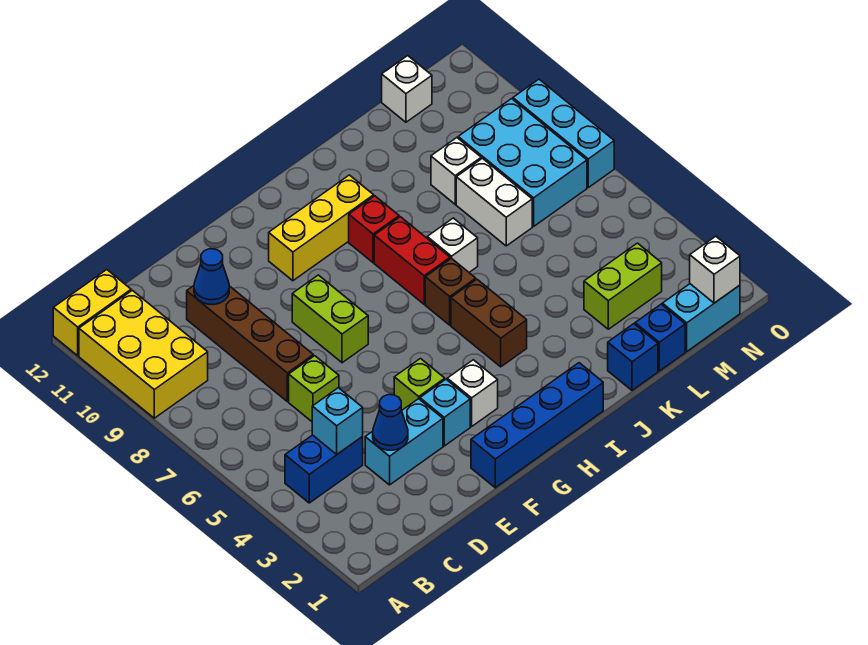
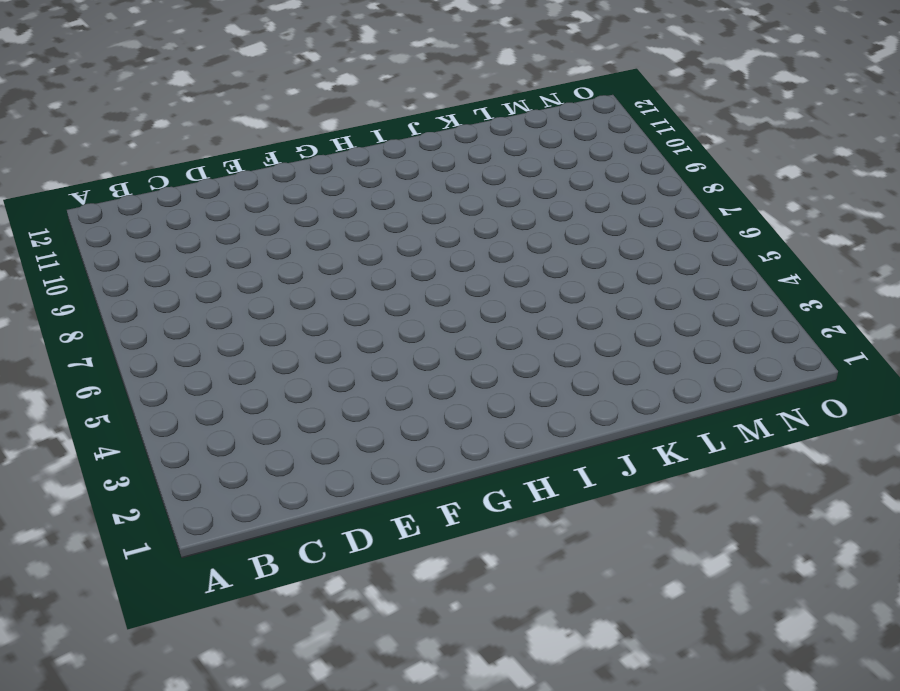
none -> yellow brick A9:B11 level 1
none -> yellow brick A12:B12 level 1
none -> blue brick B4:C4 level 1
none -> cyan brick D3:E3 level 1

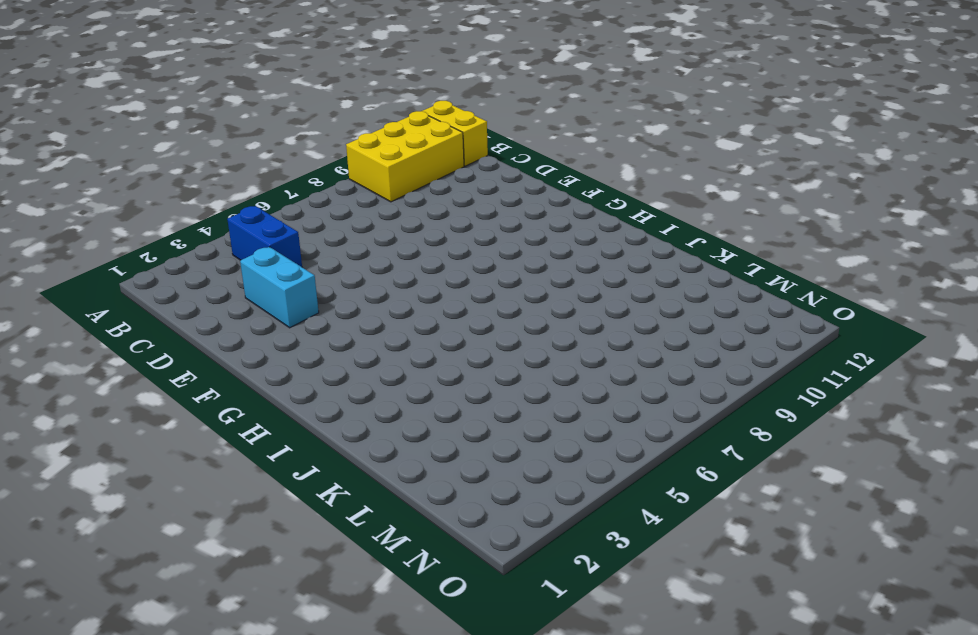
none -> lime brick D6 level 1
none -> brown brick D7:D10 level 1
none -> blue brick F1:I1 level 1
none -> cyan brick F3 level 1

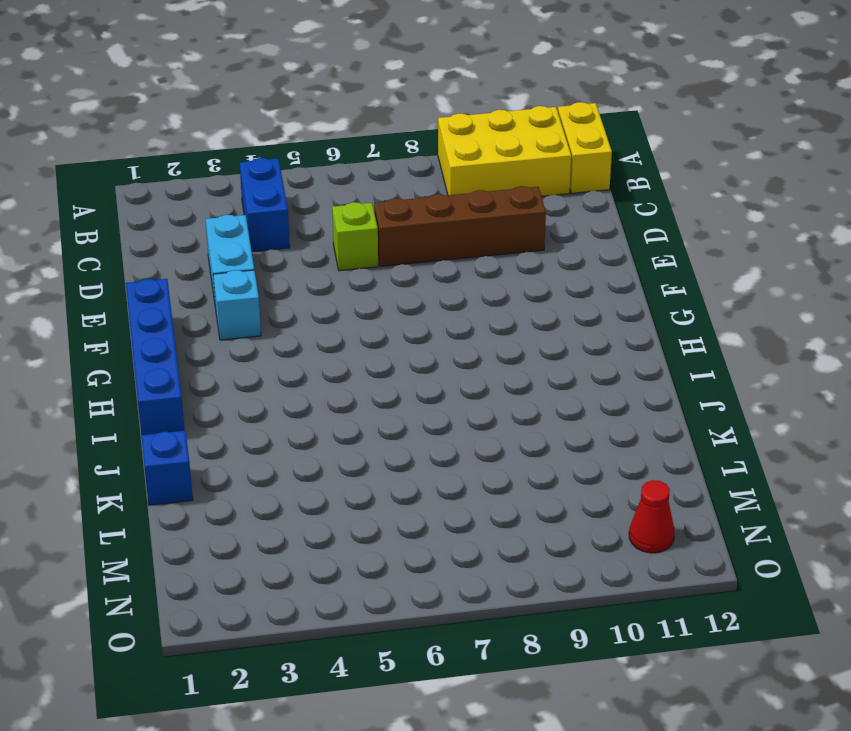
red cone N11 level 1 -> none
none -> lime brick F4 level 1
none -> lime brick F7:F8 level 1
none -> white brick G3 level 1
none -> yellow brick G10:I10 level 1

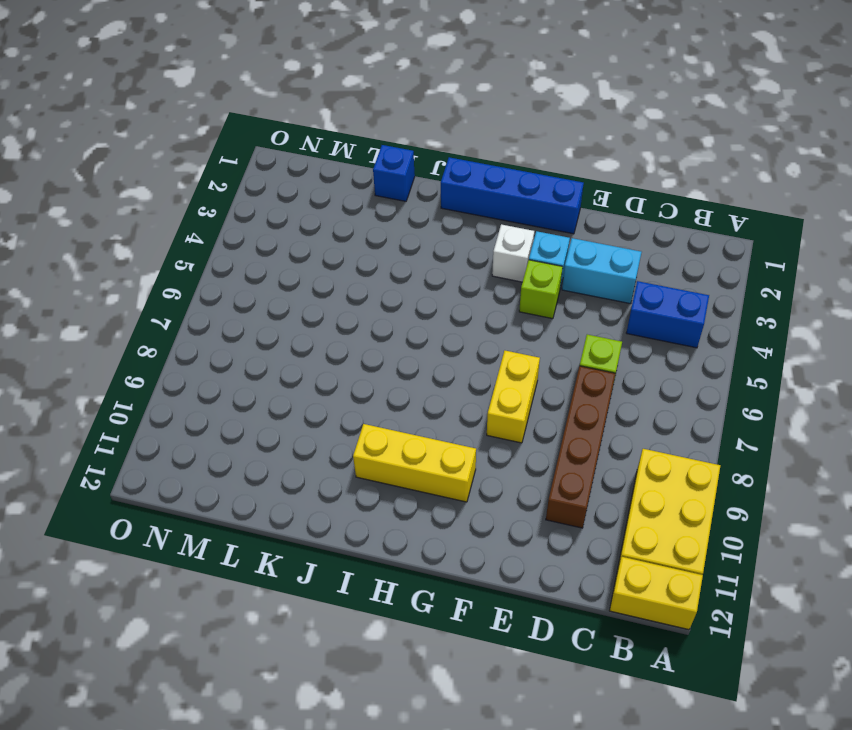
yellow brick F7:F8 level 1 -> lime brick F7:F8 level 1
none -> brown brick I4:I5 level 1
none -> brown brick I6 level 1
none -> red brick I7:I8 level 1
none -> red brick I9 level 1

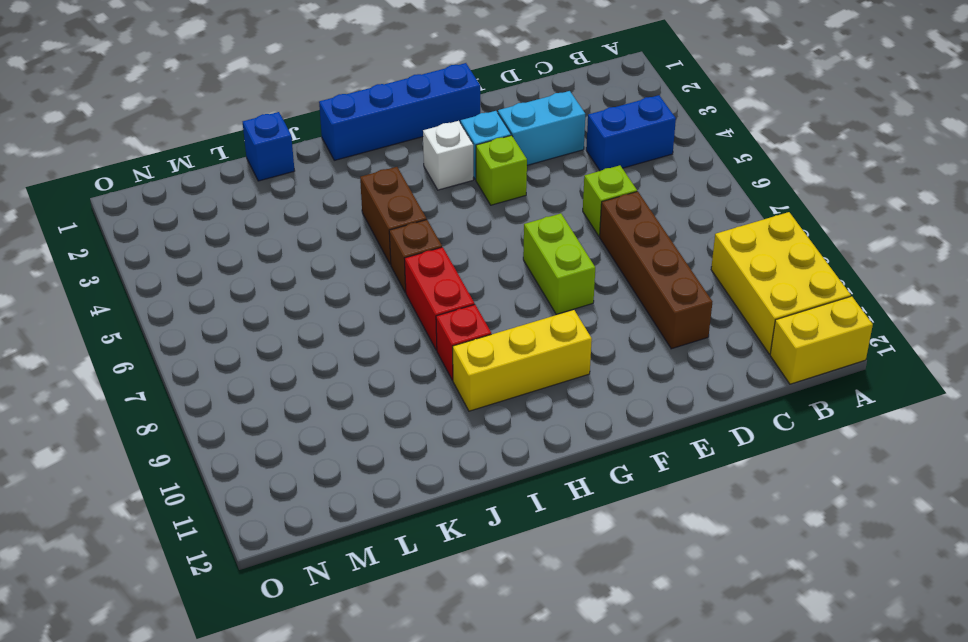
none -> white brick J7 level 1
none -> blue brick L1 level 1
none -> lime brick L3:M3 level 1
none -> white brick L7:L8 level 1

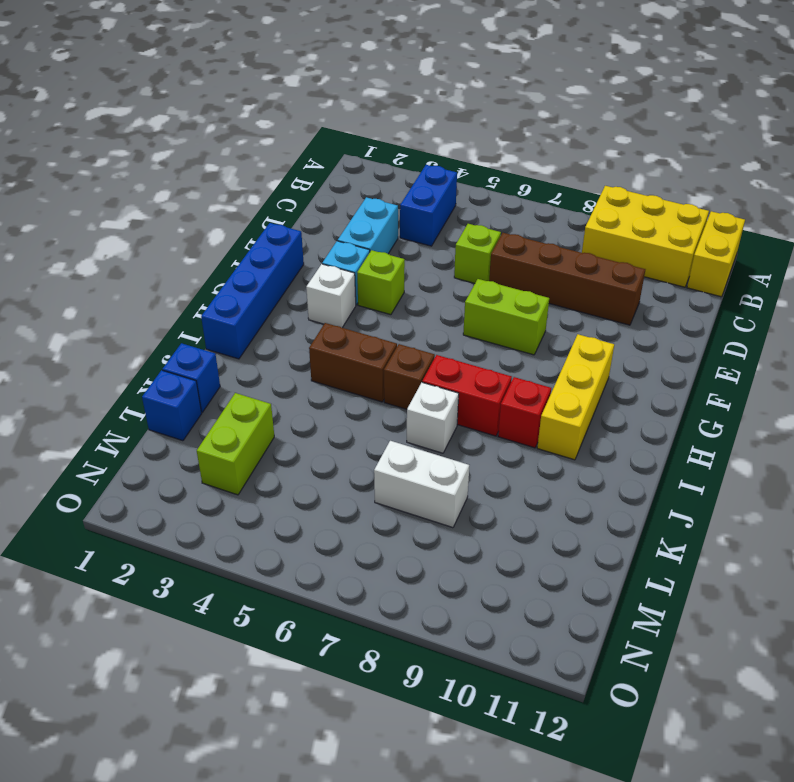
none -> white brick L9 level 1
none -> cyan brick M1:N1 level 1
none -> cyan brick M7:N9 level 1
none -> white brick M12 level 1

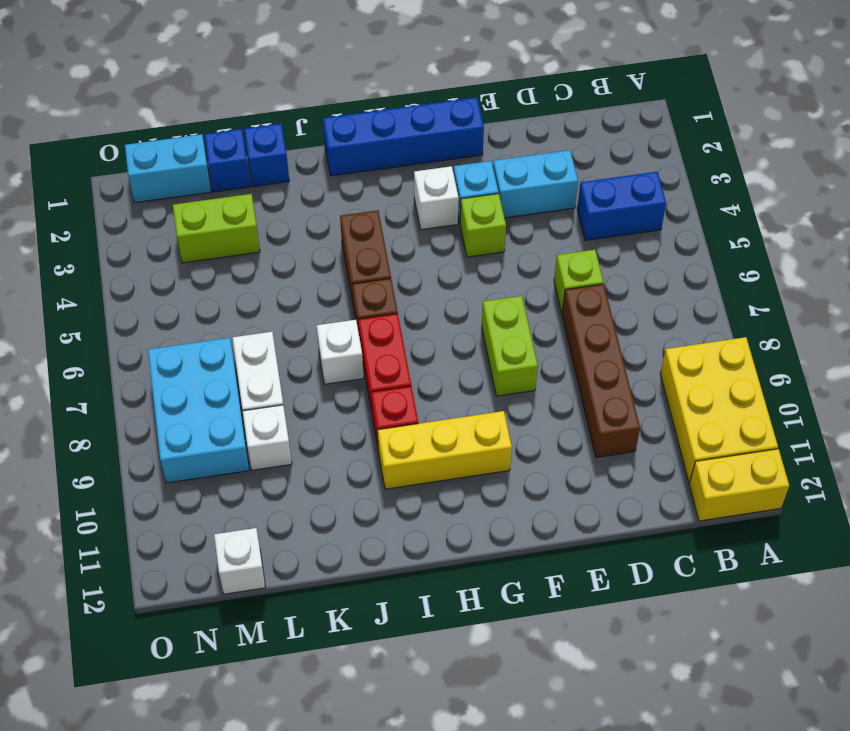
none -> cyan brick O7:O9 level 1
none -> cyan brick C4 level 2
none -> blue cone D3 level 2
none -> blue cone D10 level 2

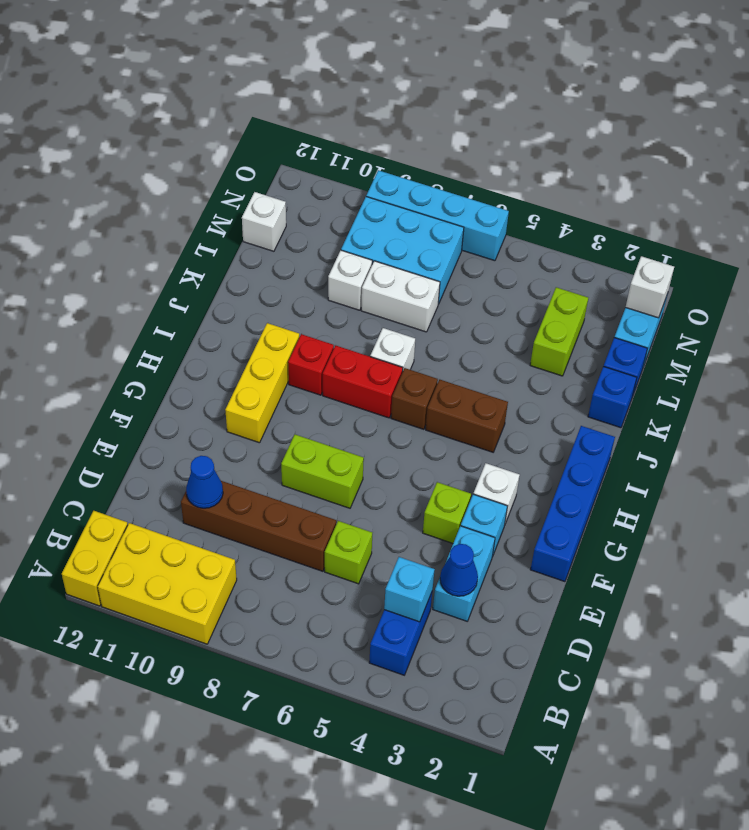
cyan brick O6:O9 level 1 -> cyan brick O7:O9 level 1

